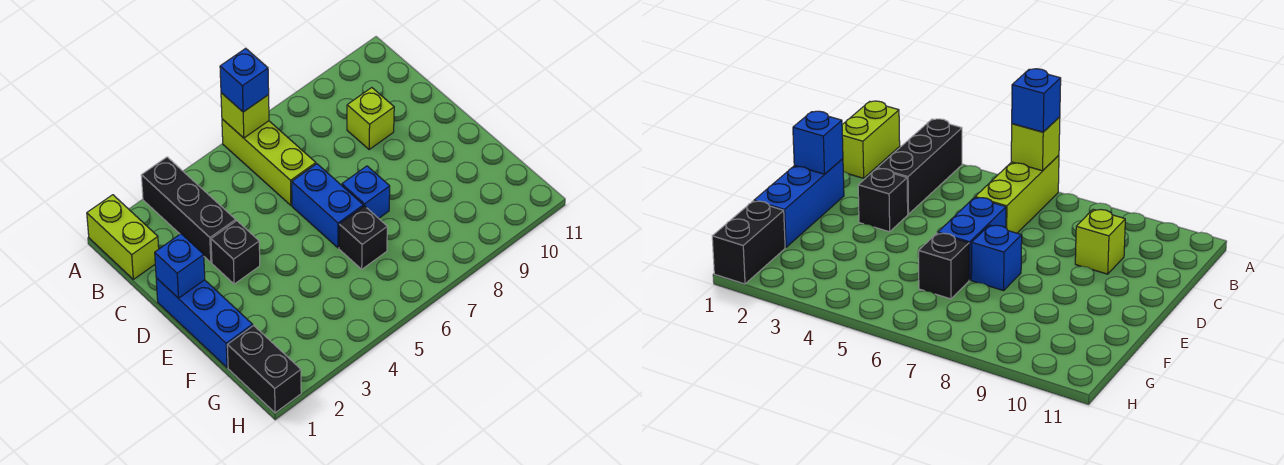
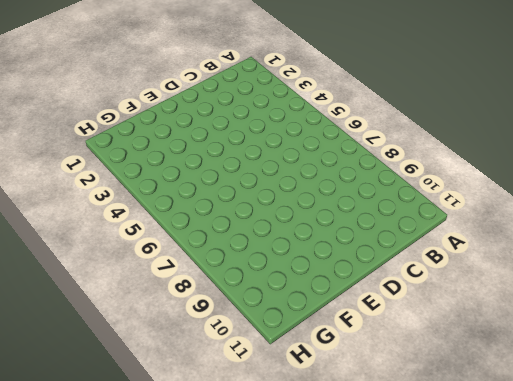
none -> lime brick A1:B1 level 1
none -> black brick A3:C3 level 1
none -> lime brick A6:C6 level 1

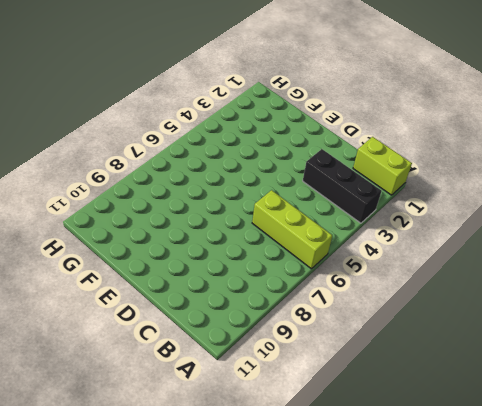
none -> lime brick C9 level 1
none -> blue brick D1:F1 level 1
none -> black brick D3 level 1

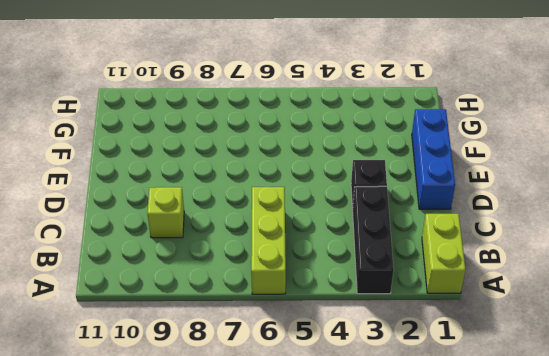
none -> blue brick D6:E6 level 1
none -> blue brick E7 level 1
none -> black brick F6 level 1

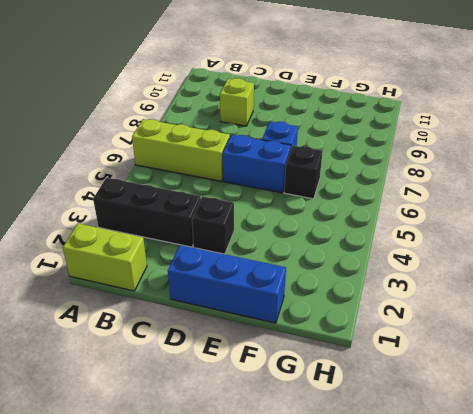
none -> black brick G1:H1 level 1
none -> lime brick A6 level 2
none -> blue brick D1 level 2

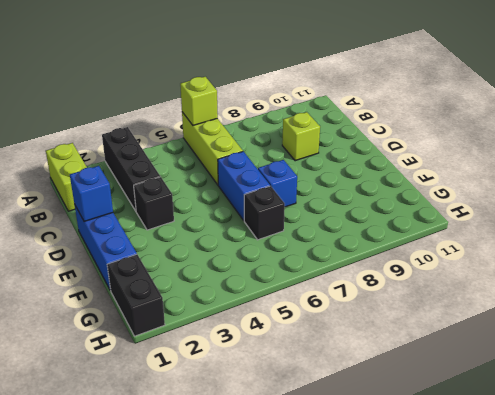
none -> blue brick A6 level 3

